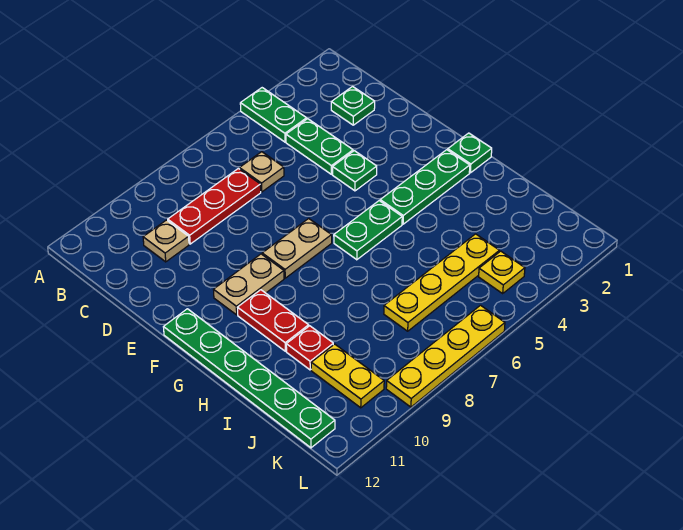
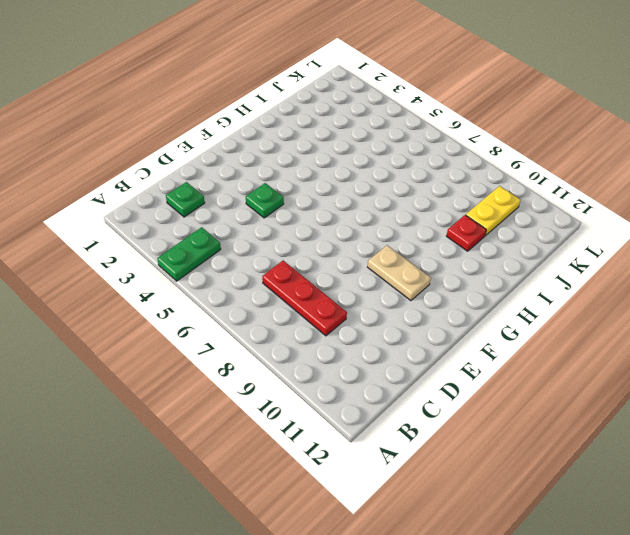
none -> green plate C4:D4 level 1
none -> tan plate C6 level 1
none -> tan plate C10 level 1

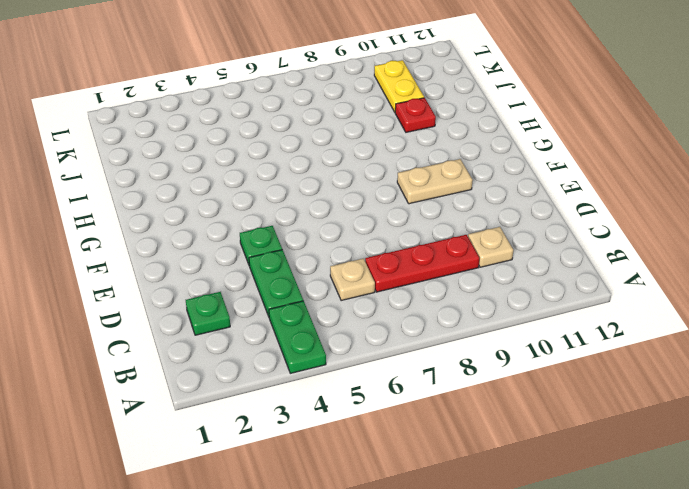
none -> tan plate F7:F8 level 1
none -> green plate F12:K12 level 1
none -> green plate G1 level 1

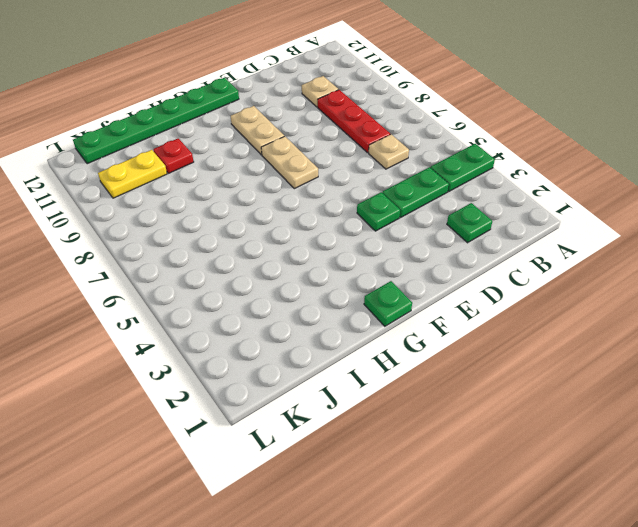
none -> green plate G2:G4 level 1
none -> green plate G5:G6 level 1
none -> red plate G10:H10 level 1

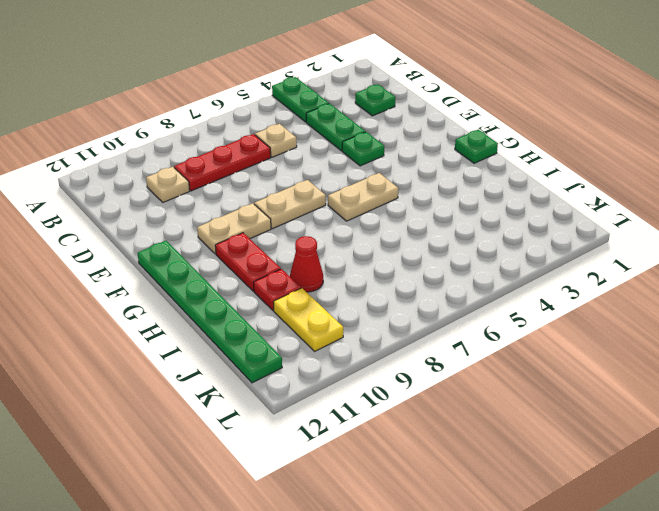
tan plate G5:G6 level 1 -> green plate G5:G6 level 1
red cone I9 level 1 -> none
none -> green plate G2:G4 level 1
none -> yellow plate J4:J7 level 1
none -> yellow plate K4 level 1

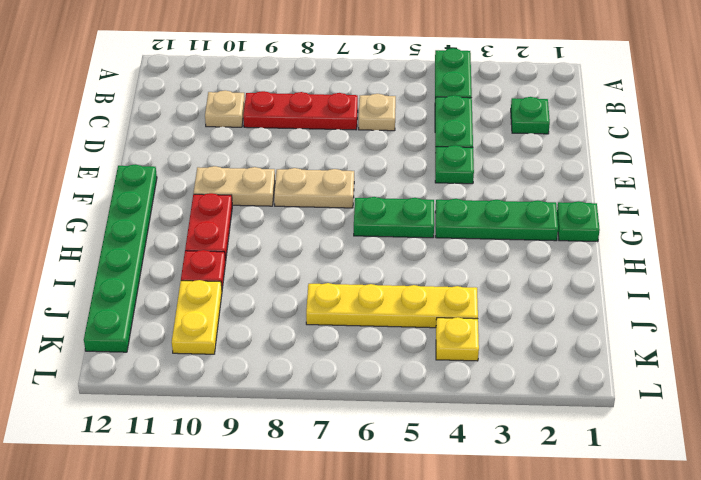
none -> yellow plate L6:L9 level 1

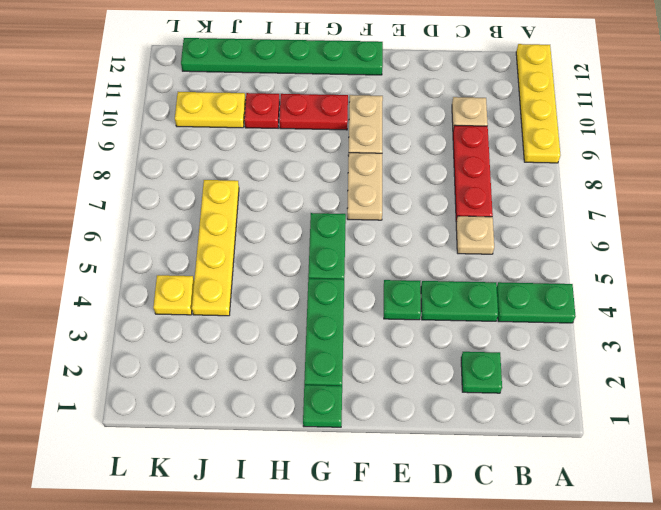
yellow plate A9:A12 level 1 -> yellow plate L6:L9 level 1

